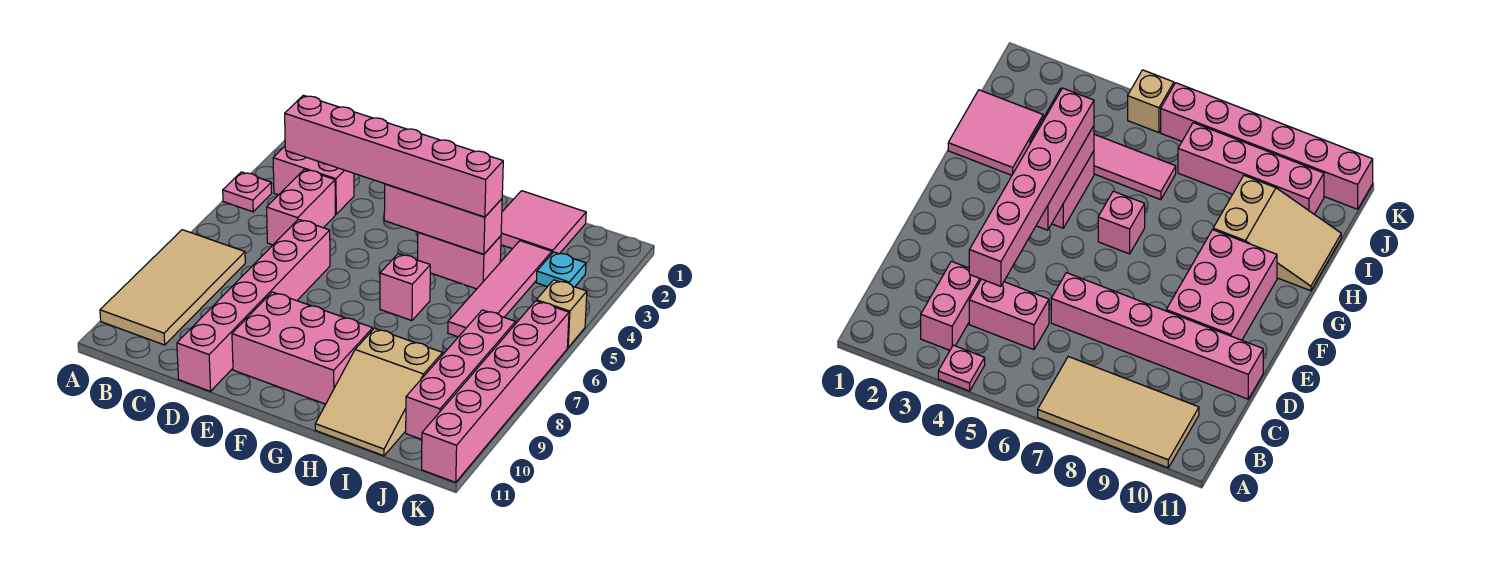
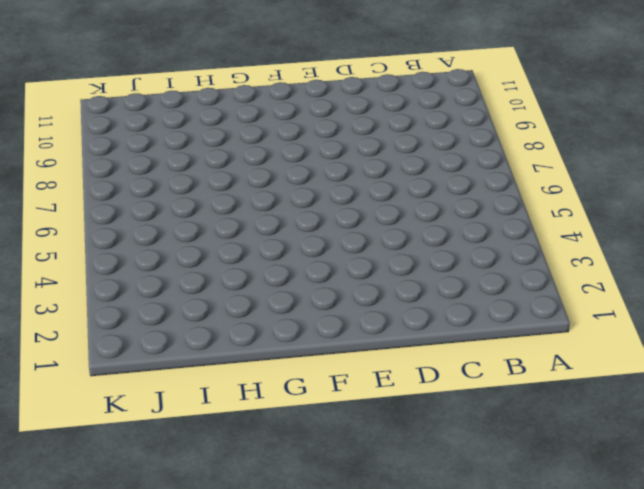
none -> pink plate A4 level 1
none -> tan tile A7:B10 level 1
none -> pink brick B3:C3 level 1

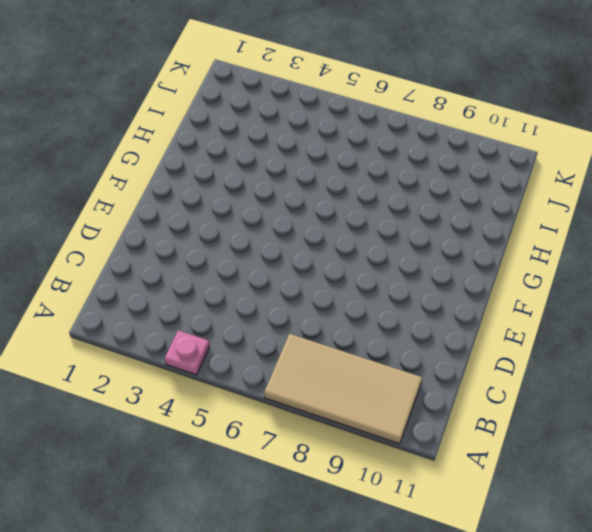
none -> pink brick B3:C3 level 1
none -> pink brick C4:C5 level 1
none -> pink brick D6:D11 level 1

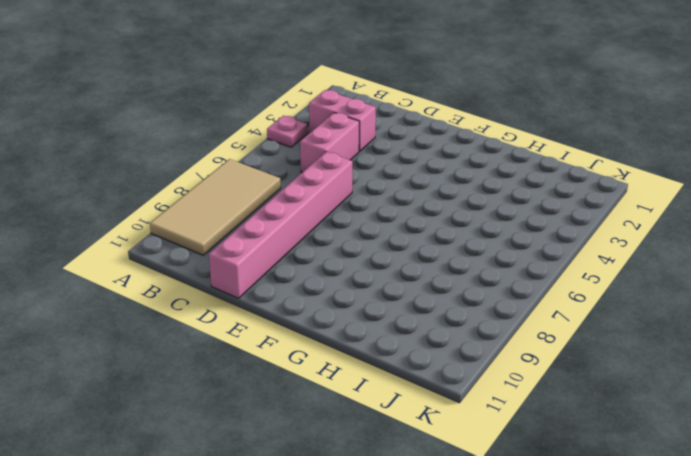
none -> pink brick E9:G10 level 1
none -> pink brick G4:H4 level 1
none -> pink brick G6 level 1

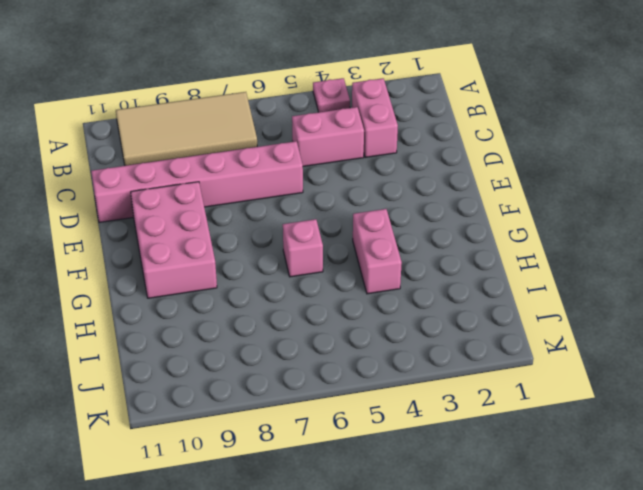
none -> pink tile H1:I2 level 1
none -> tan slope H9:I11 level 1 top 9
none -> pink tile I3:I6 level 1

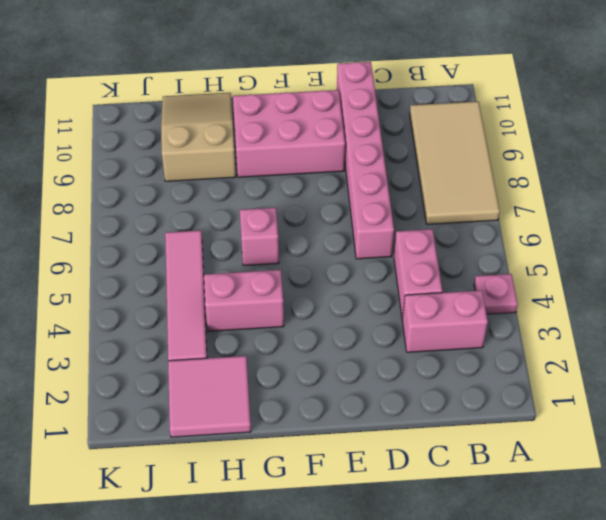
none -> cyan plate J3 level 1
none -> pink brick J7:J10 level 1
none -> tan brick K5 level 1

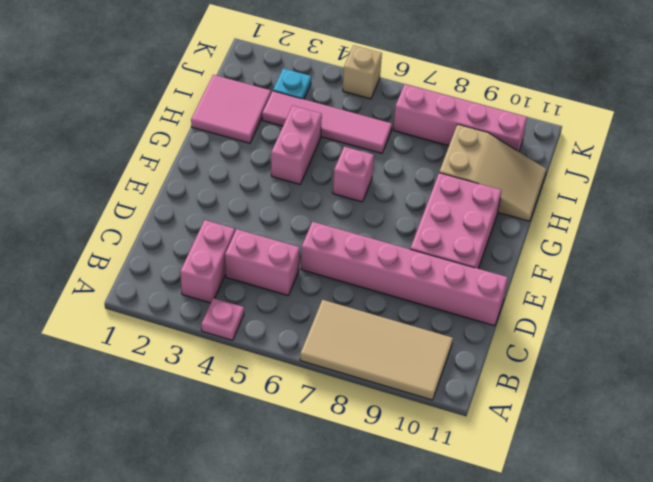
none -> pink brick K6:K11 level 1
none -> pink brick F4:H4 level 2
none -> pink brick C4:H4 level 3

